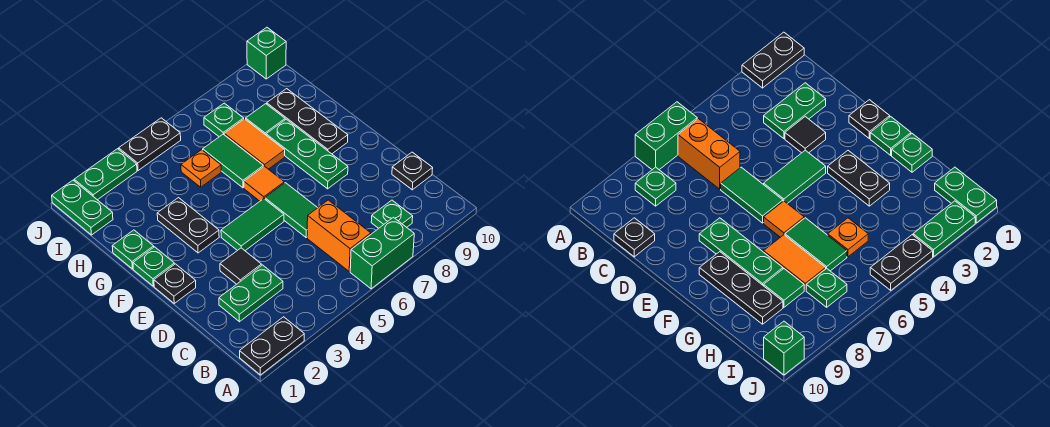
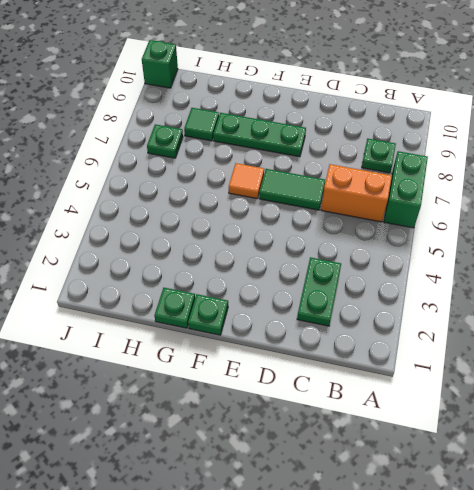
none -> black plate A1:A2 level 1
none -> black plate C10 level 1
none -> black tile D3 level 1

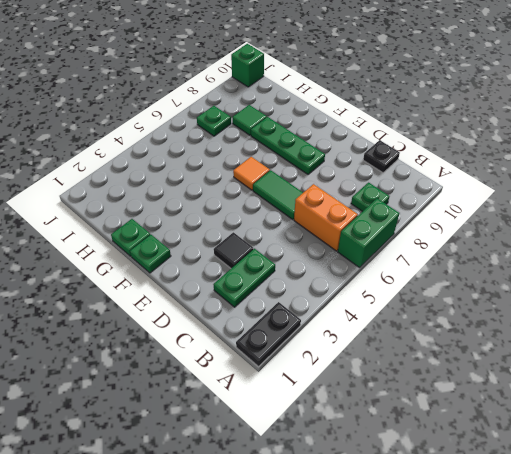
none -> black plate E1 level 1
none -> green tile E4:E5 level 1
none -> black plate F3:G3 level 1

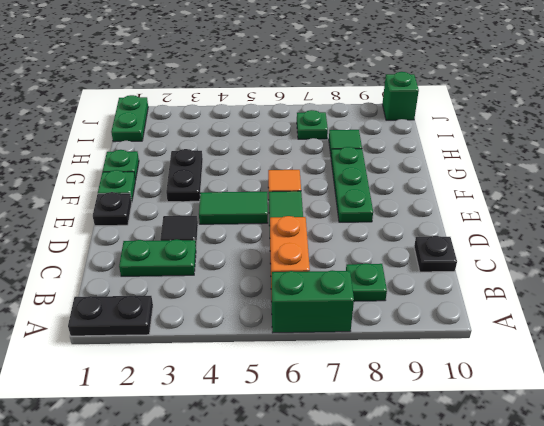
none -> black plate F9:H9 level 1
none -> green tile G6:H6 level 1
none -> orange tile G7:H7 level 1

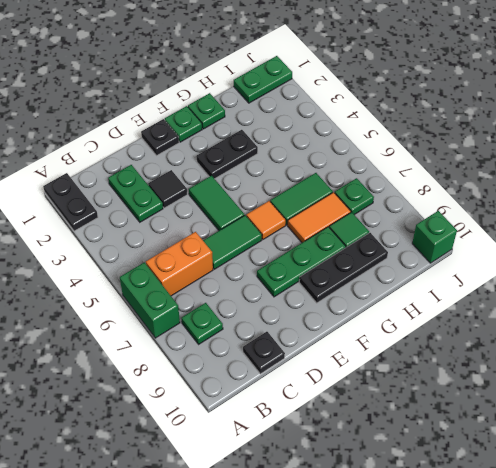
none -> orange plate H5 level 1
none -> green plate J2:J3 level 1
none -> black plate J4:J5 level 1

